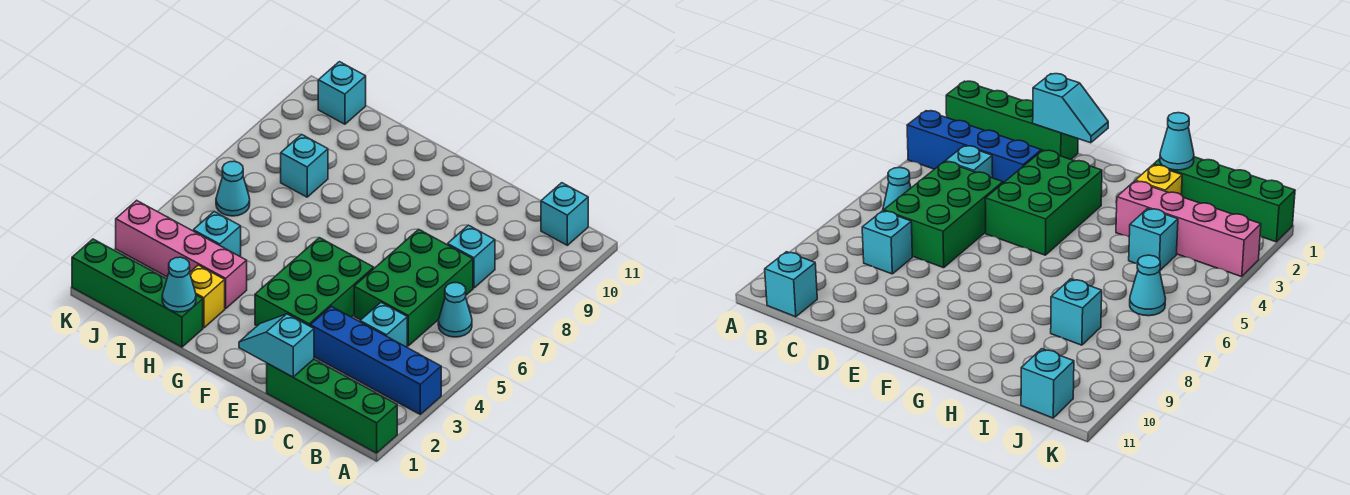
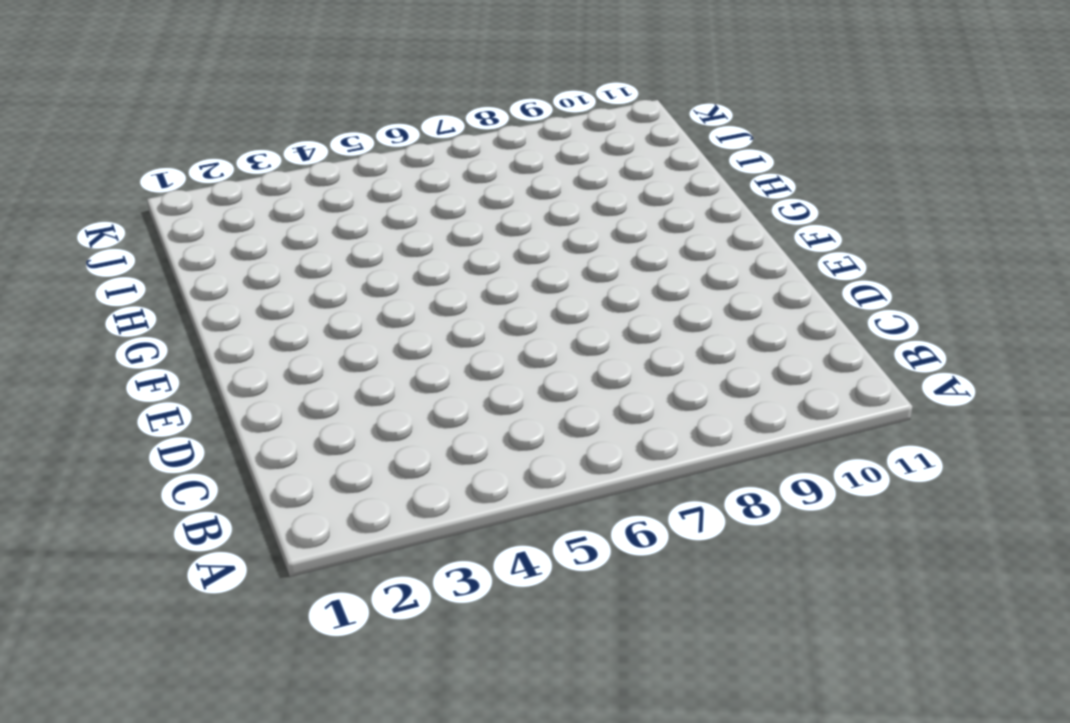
none -> green brick A1:D1 level 1
none -> blue brick A3:D3 level 1
none -> cyan cone B6 level 1

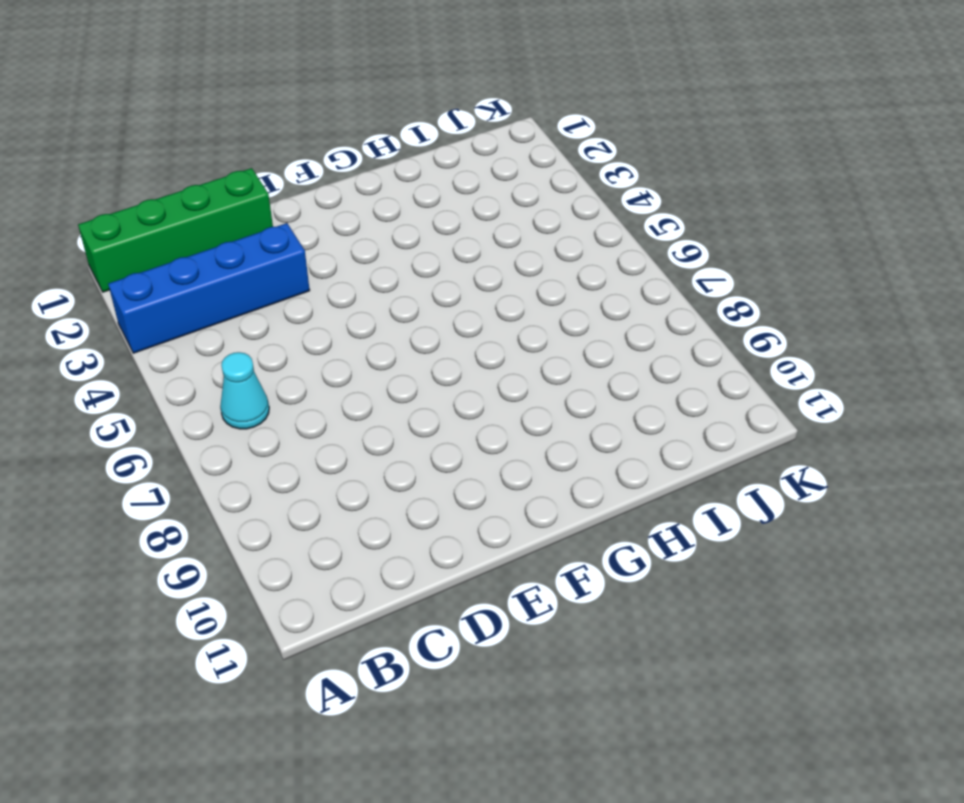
none -> cyan brick B11 level 1
none -> cyan brick C4 level 1
none -> green brick C5:D7 level 1

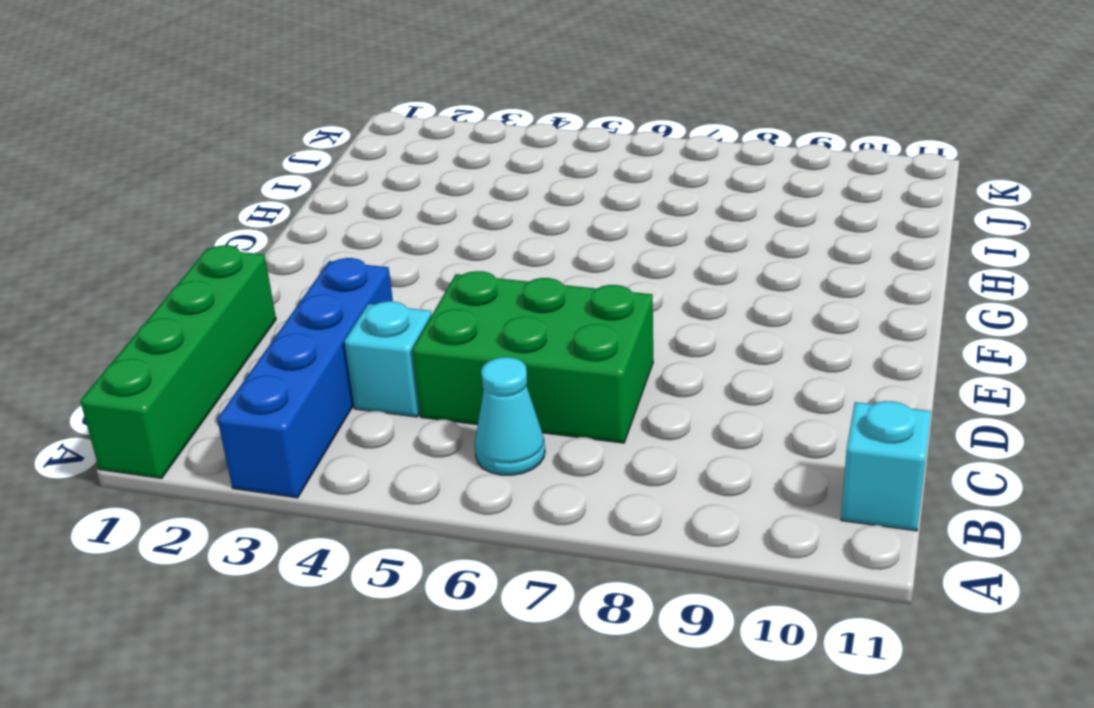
none -> cyan brick C8 level 1
none -> green brick E3:F5 level 1
none -> green brick H1:K1 level 1

